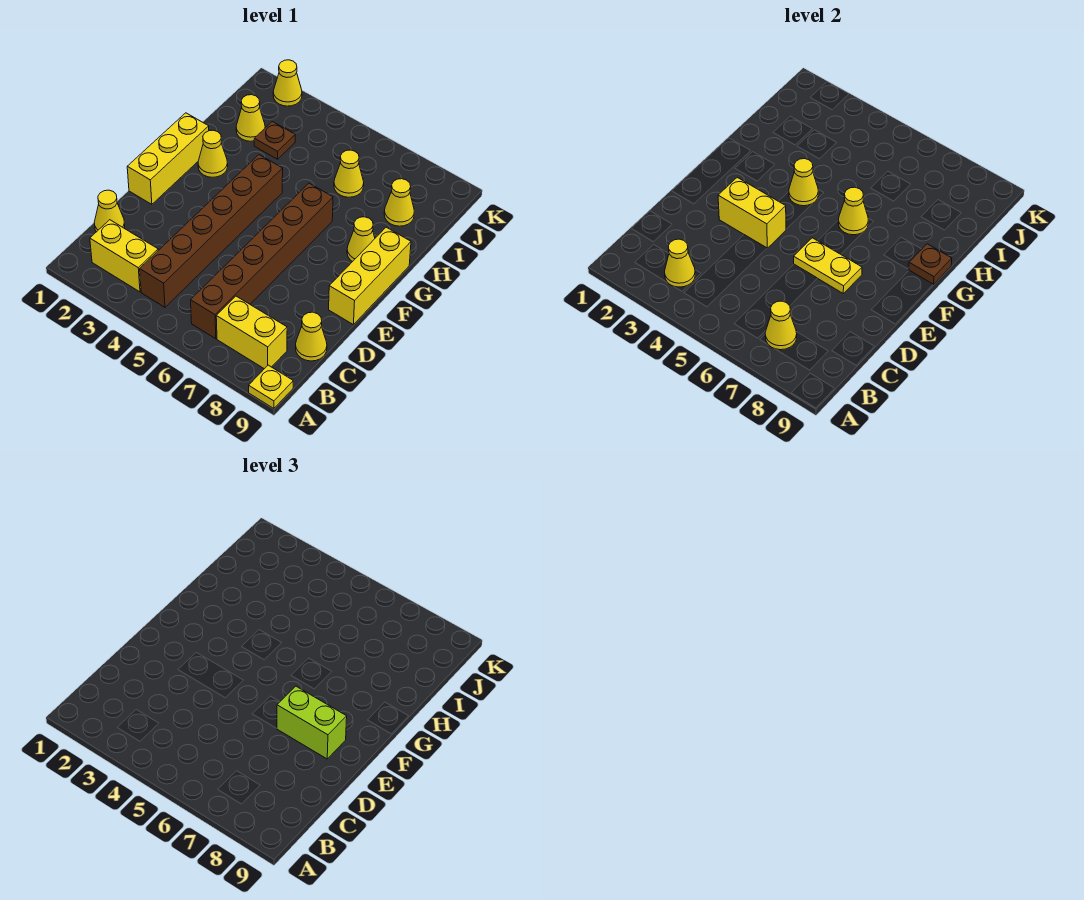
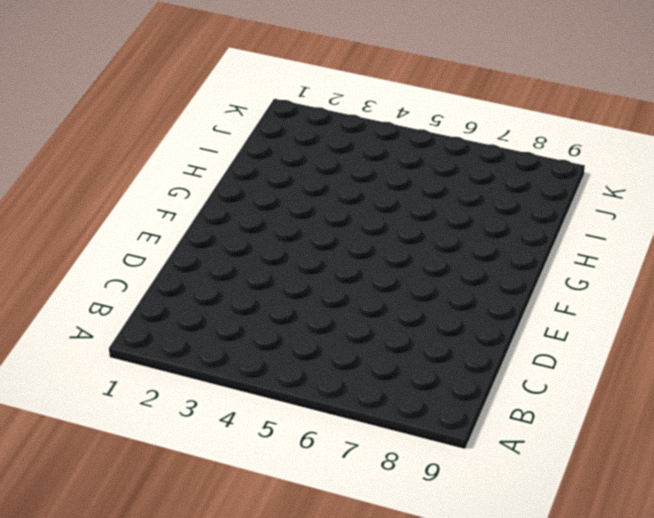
none -> yellow plate A9 level 1
none -> yellow brick B2:B3 level 1
none -> brown brick B4:G4 level 1

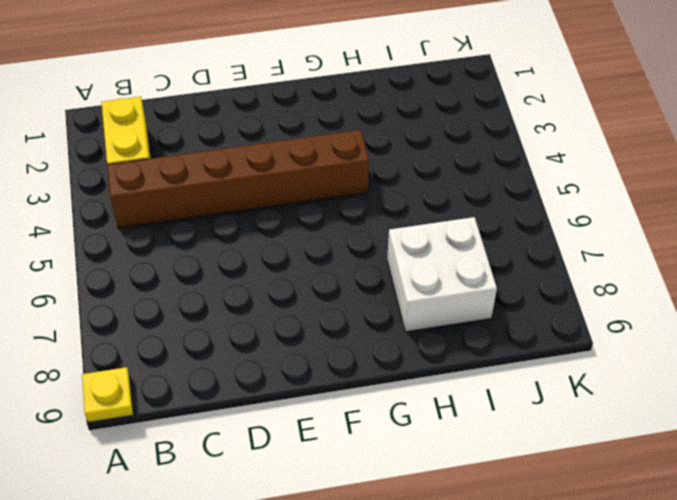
white brick H7:I8 level 1 -> yellow cone I8 level 1
none -> brown brick B6:G6 level 1
none -> yellow brick B7:B8 level 1
none -> yellow cone C1 level 1

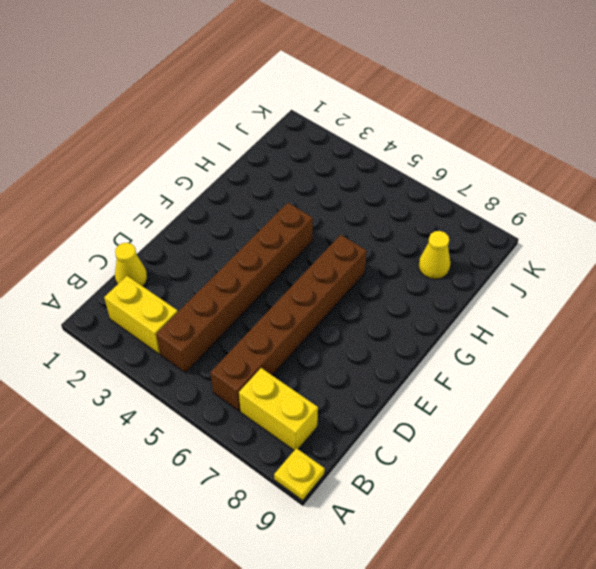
none -> yellow cone C9 level 1
none -> yellow brick E1:G1 level 1
none -> yellow brick E9:G9 level 1

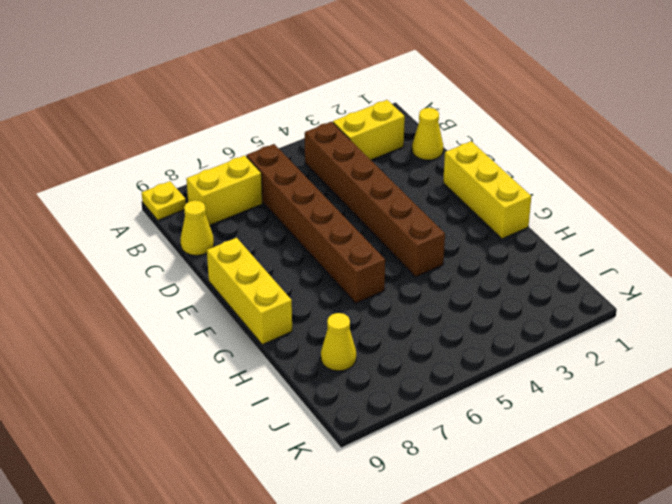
none -> yellow cone G2 level 1
none -> yellow cone G8 level 1
none -> yellow cone I2 level 1

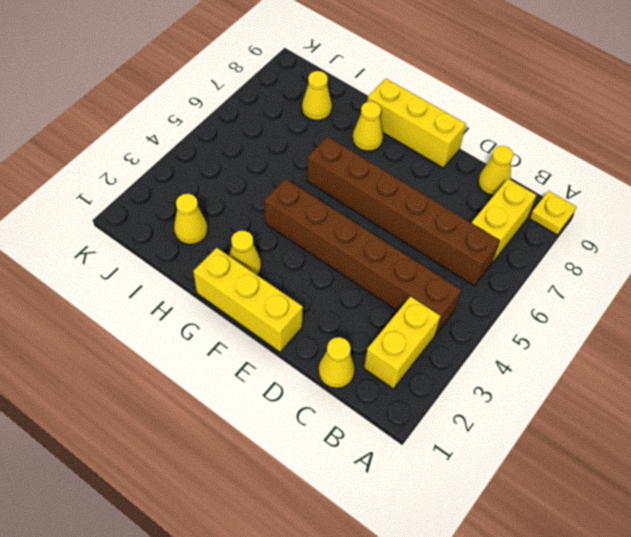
none -> brown plate I3 level 1
none -> yellow cone I6 level 1
none -> yellow cone K2 level 1

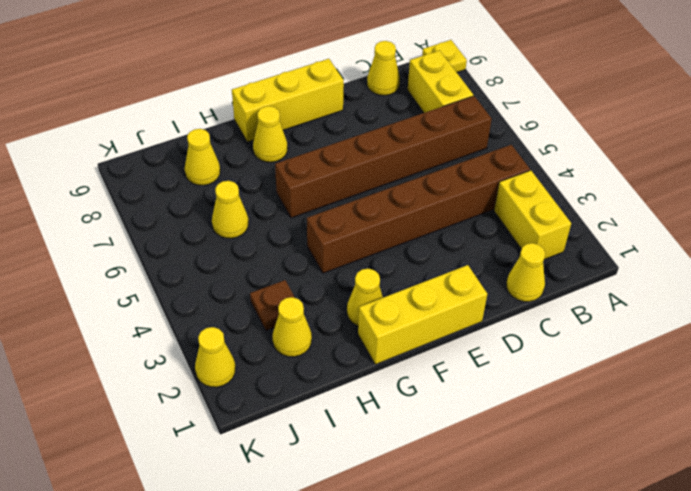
none -> yellow cone B3 level 2
none -> yellow cone B7 level 2
none -> yellow brick E3:E4 level 2

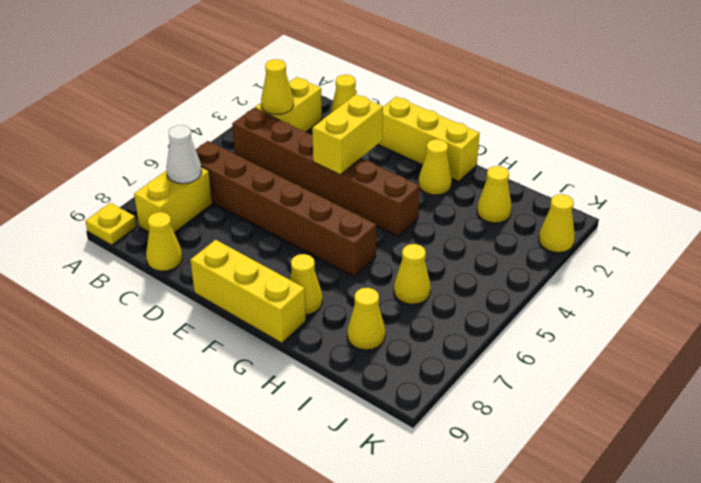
white cone B7 level 2 -> yellow cone B7 level 2
none -> brown plate I3 level 1
none -> yellow plate E6:E7 level 2
none -> yellow cone G4 level 2

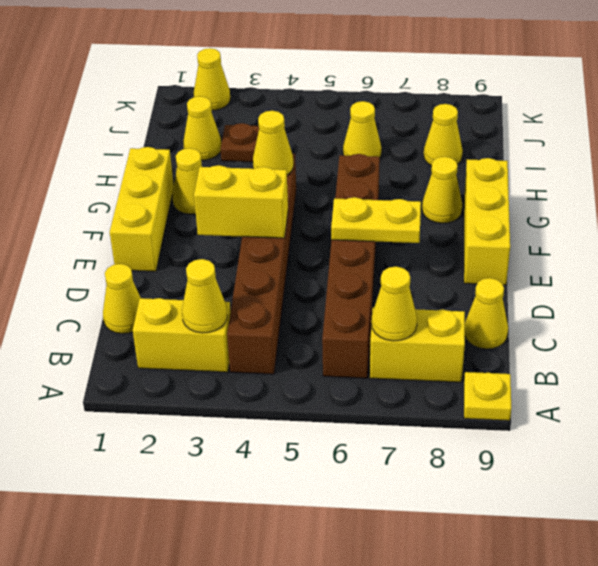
none -> yellow cone G6 level 2
none -> brown plate G9 level 2
none -> lime brick E7:E8 level 3

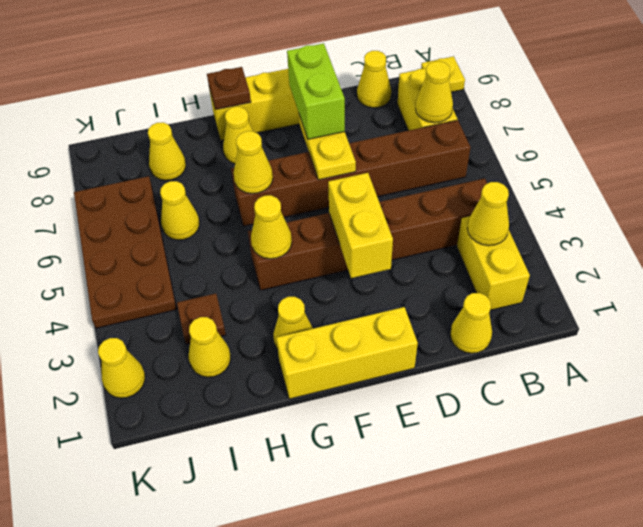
brown plate J4:K7 level 1 -> none

